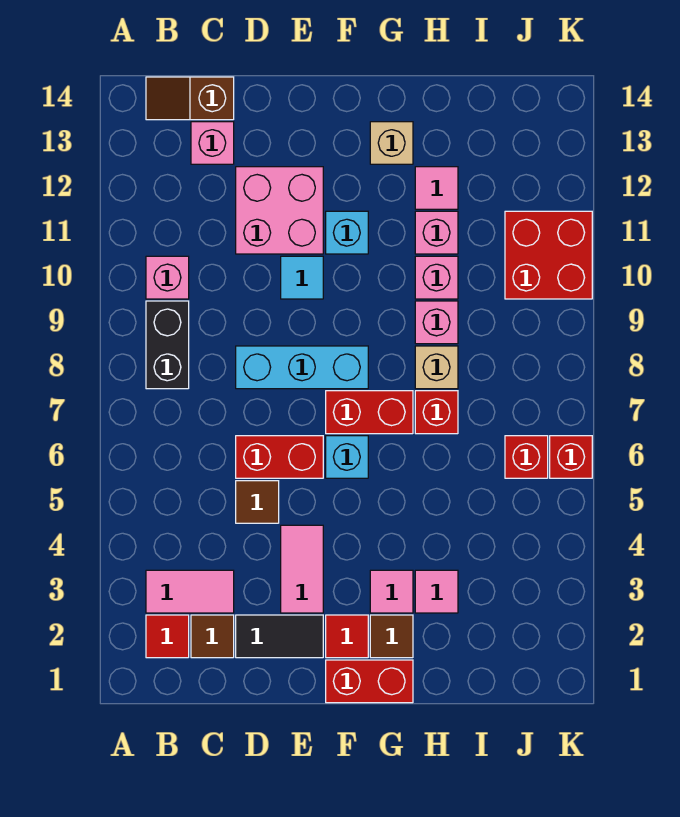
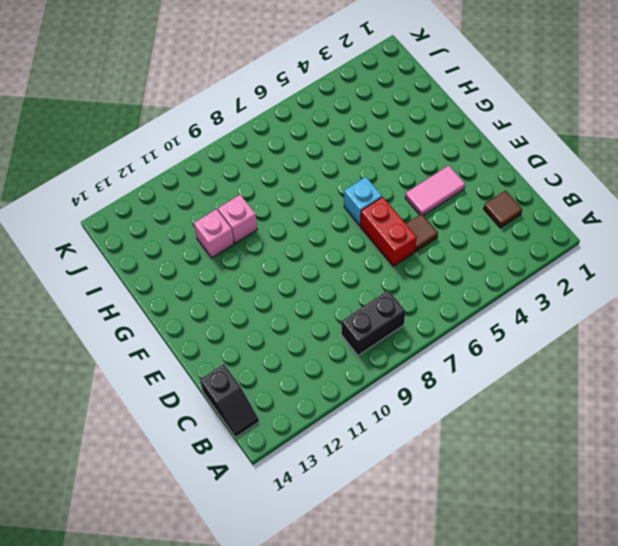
black slope B14:C14 level 1 top C -> brown slope B14:C14 level 1 top C
none -> red tile B2 level 1
none -> pink tile B3:C3 level 1
none -> pink brick B10 level 1
none -> pink brick C13 level 1

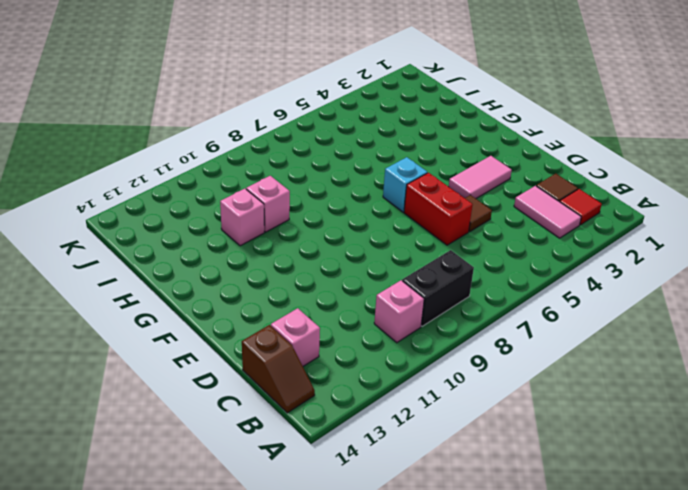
none -> black tile D2:E2 level 1
none -> cyan brick D8:F8 level 1
none -> pink brick D11:E12 level 1
none -> cyan tile E10 level 1

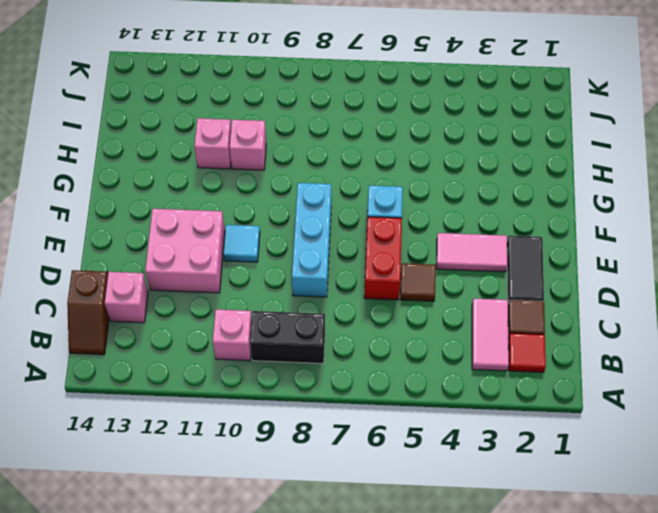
none -> red brick F1:G1 level 1
none -> red tile F2 level 1
none -> red brick F7:G7 level 1
none -> cyan brick F11 level 1

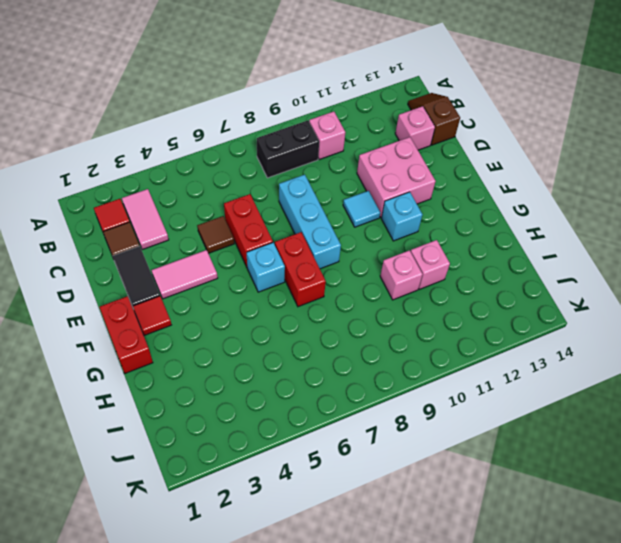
none -> brown tile G2 level 1
none -> pink tile G3 level 1
none -> tan brick G13 level 1
none -> pink tile H3 level 1

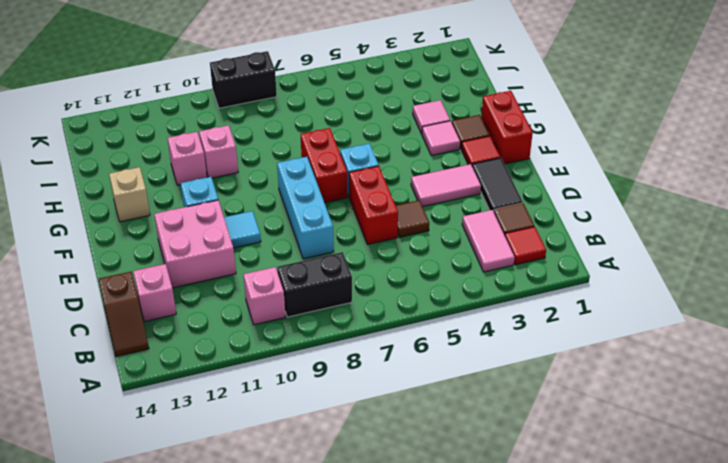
black brick K8:K9 level 1 -> none
none -> red brick H7 level 1
none -> tan brick H8 level 1
none -> pink brick H9 level 1
none -> pink tile H12 level 1

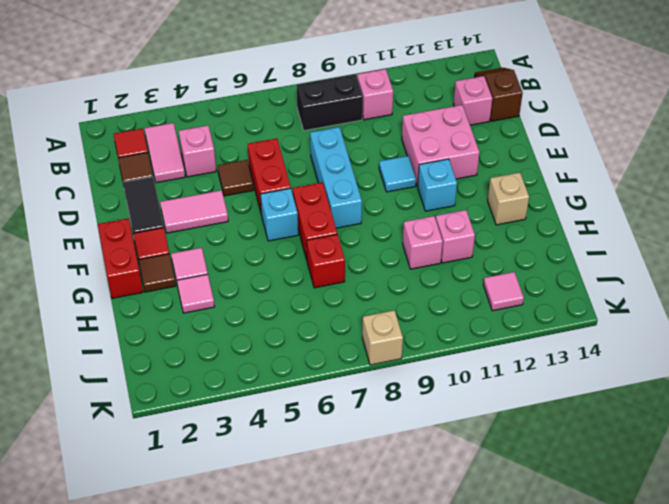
pink brick C4 level 1 -> pink brick H9 level 1
pink tile J12 level 1 -> pink tile H12 level 1
tan brick K8 level 1 -> tan brick H8 level 1
none -> red brick J6 level 1
none -> red brick J10:K11 level 1
none -> red brick K6 level 1

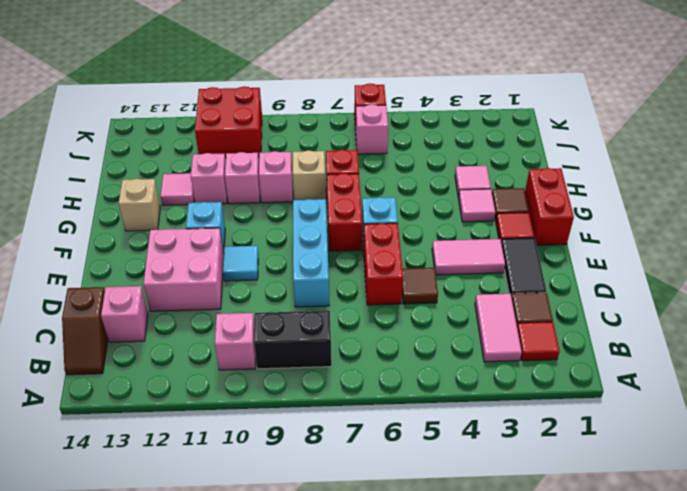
pink brick J6 level 1 -> red brick J6 level 1

